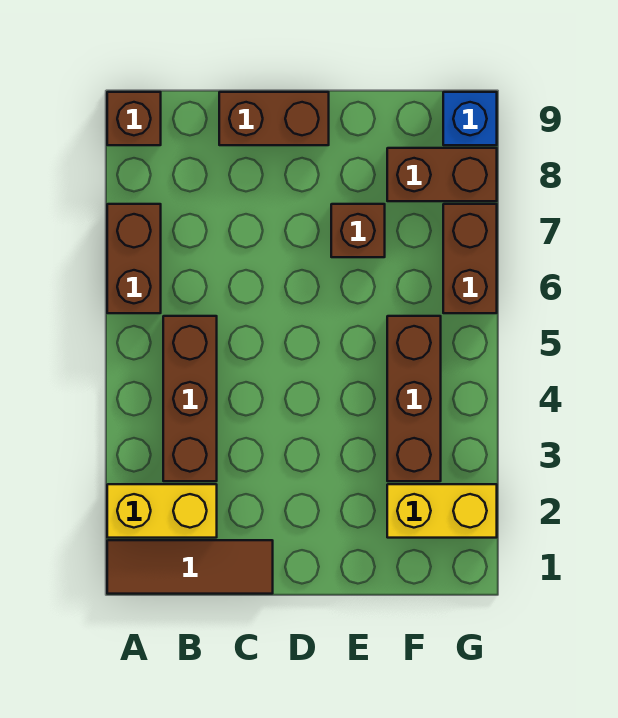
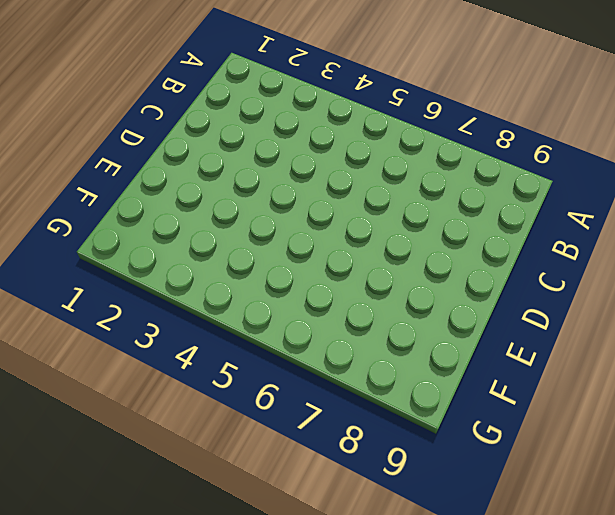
none -> brown tile A1:C1 level 1
none -> yellow brick A2:B2 level 1
none -> brown brick A6:A7 level 1

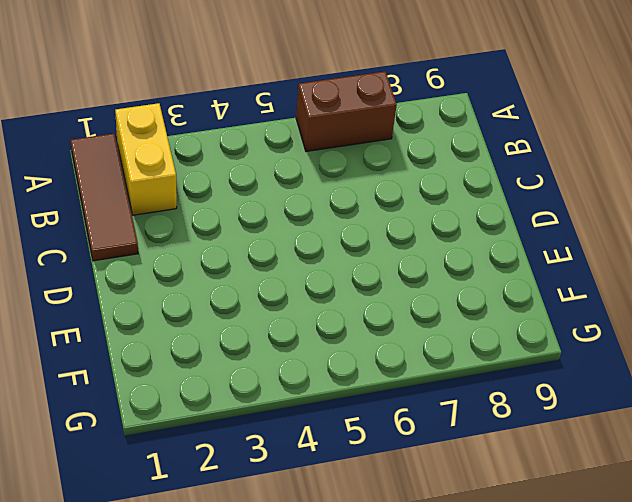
none -> brown brick A9 level 1
none -> brown brick B3:B5 level 1
none -> brown brick C9:D9 level 1

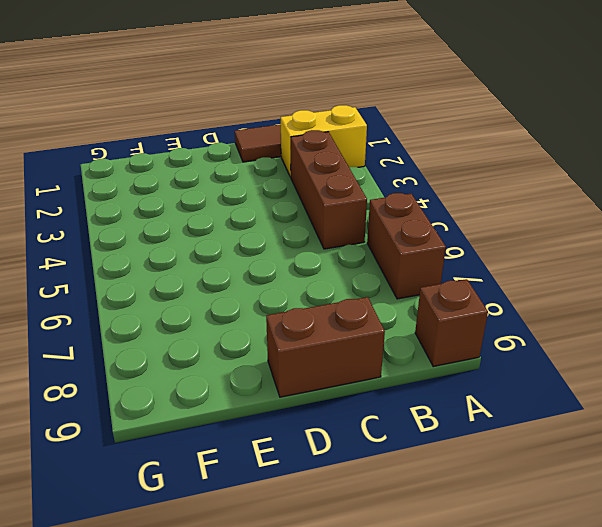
none -> brown brick E7 level 1
none -> yellow brick F2:G2 level 1
none -> brown brick F3:F5 level 1

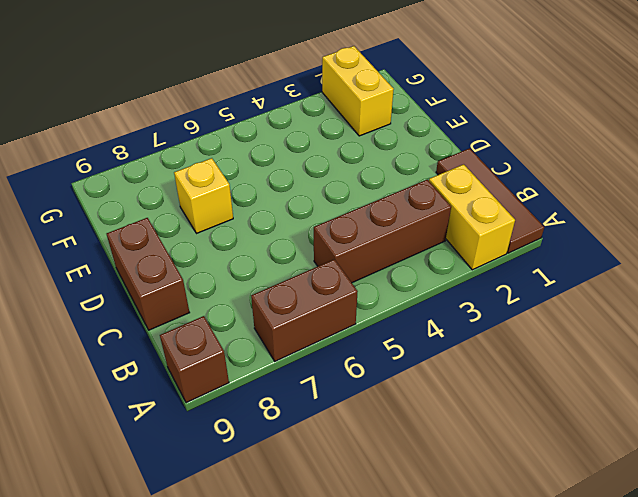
yellow brick E7 level 1 -> brown brick E7 level 1
none -> brown brick F3:F5 level 1
none -> brown brick F8:G8 level 1
none -> brown brick G6:G7 level 1

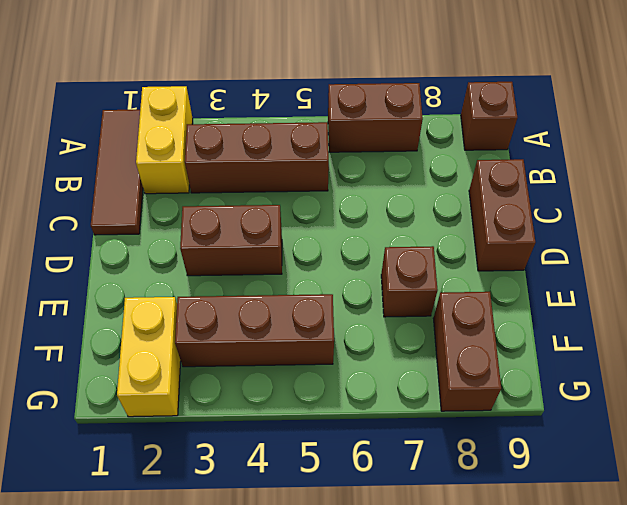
brown brick D3:D4 level 1 -> brown brick G6:G7 level 1
none -> blue brick G9 level 1

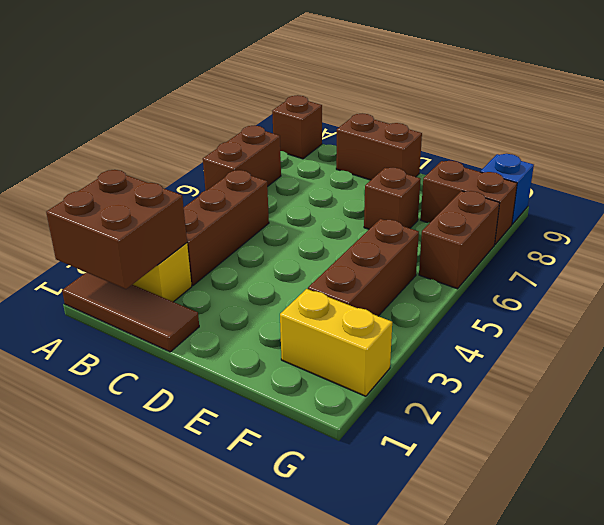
brown brick A1:B2 level 2 -> none

